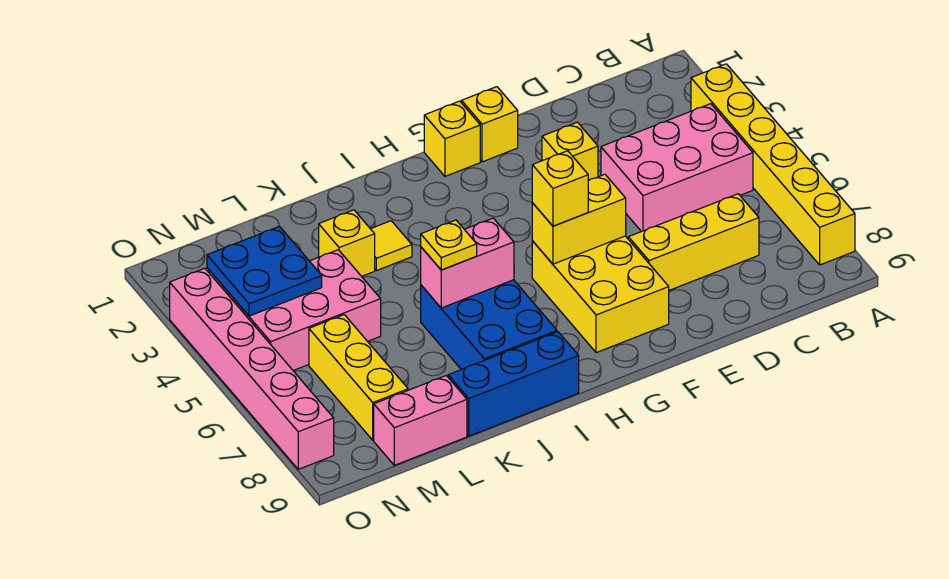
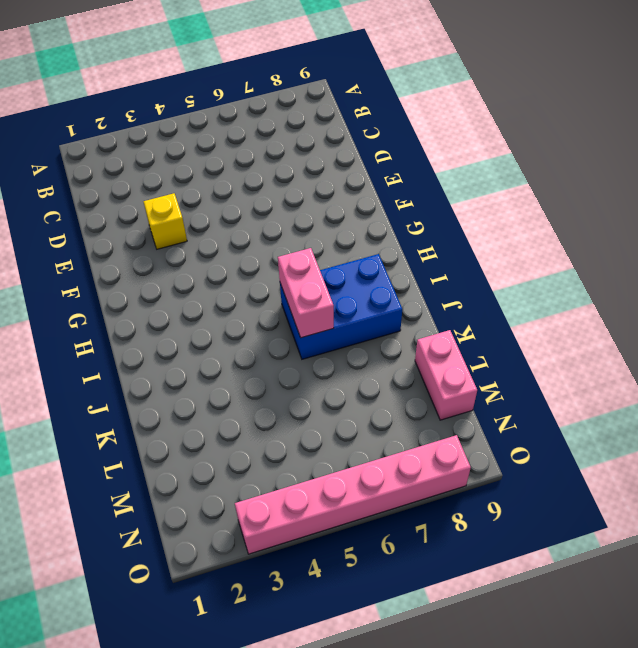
none -> yellow brick A3:A8 level 1
none -> pink brick B4:D5 level 1
none -> yellow brick C7:E7 level 1

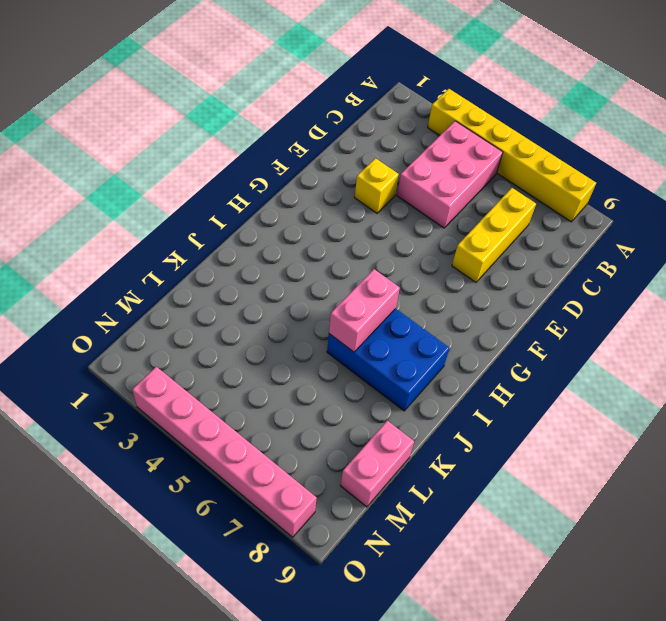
none -> yellow brick F1 level 1
none -> yellow brick F6:G8 level 1
none -> yellow brick G1 level 1

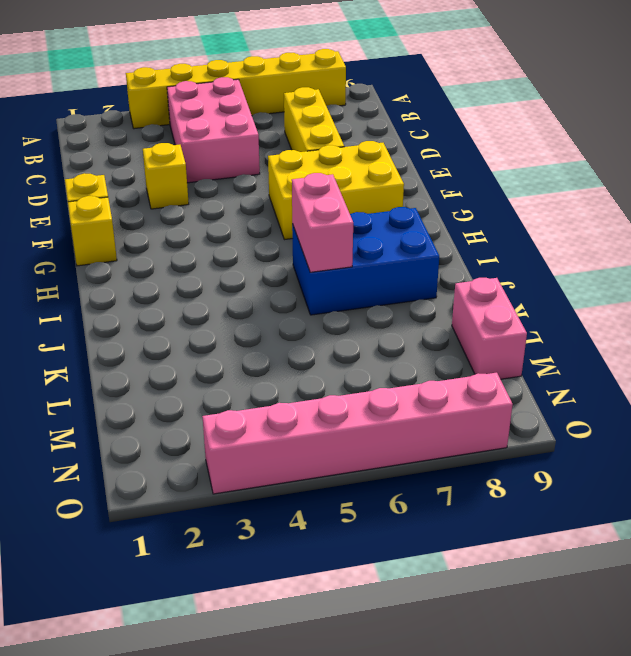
none -> blue brick I9:K9 level 1
none -> yellow tile J3 level 1
none -> yellow brick K3 level 1

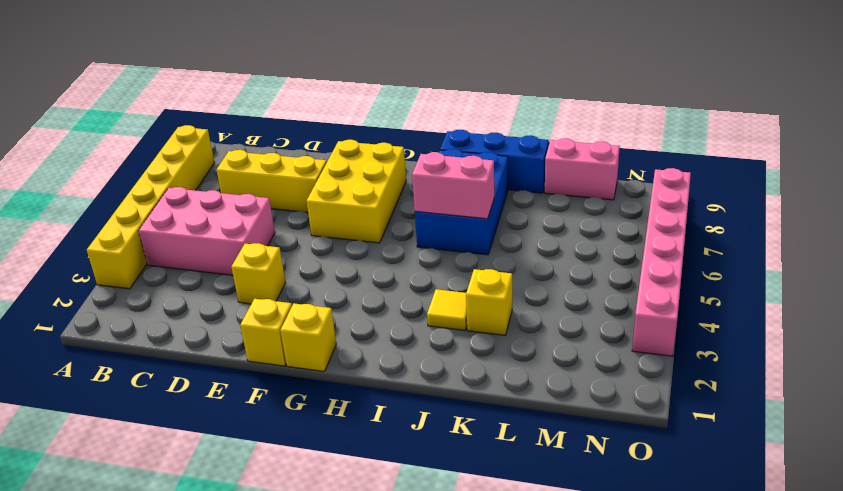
none -> pink brick L4:N5 level 1
none -> yellow brick M6:M8 level 1
none -> yellow brick F6:G6 level 2

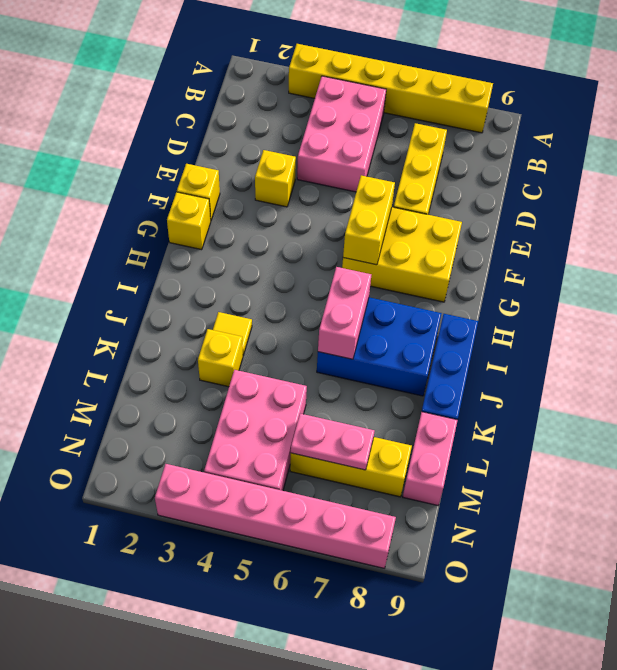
pink plate M6:M7 level 2 -> none
none -> blue plate M3:N4 level 2
none -> yellow brick G6 level 3
none -> yellow plate J6 level 3

